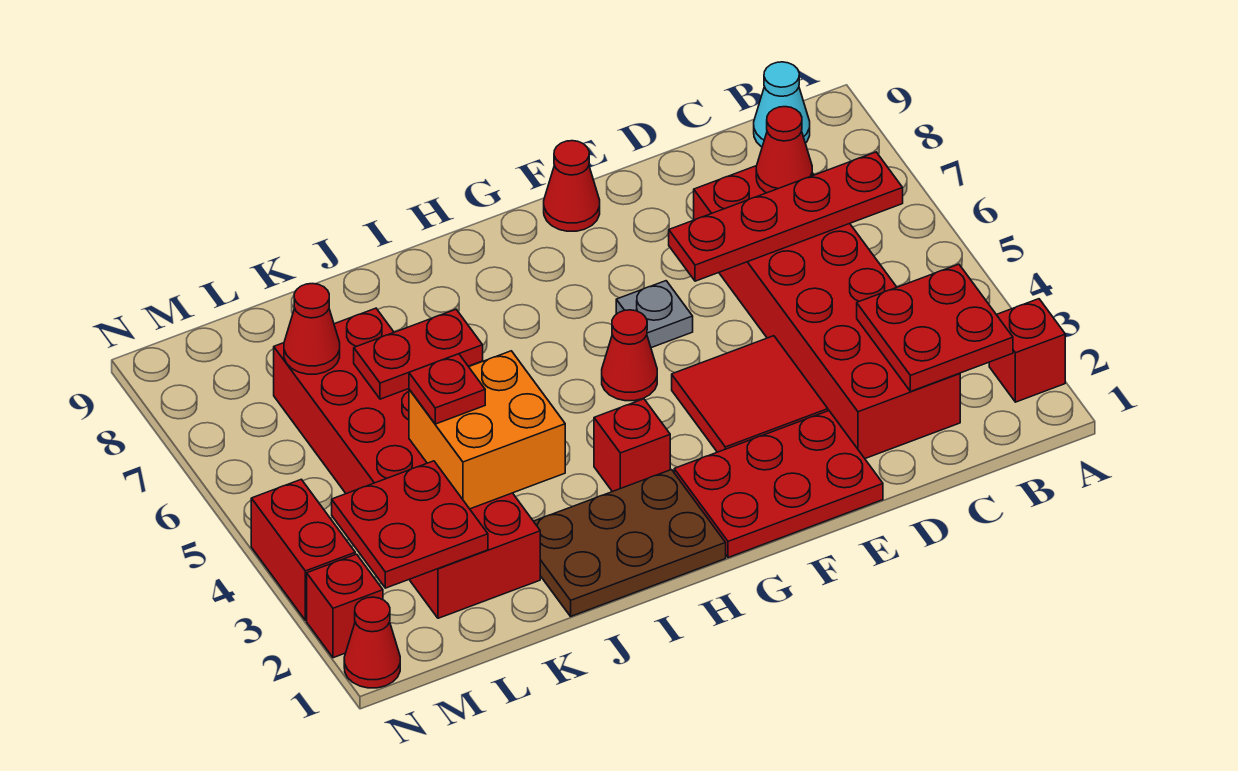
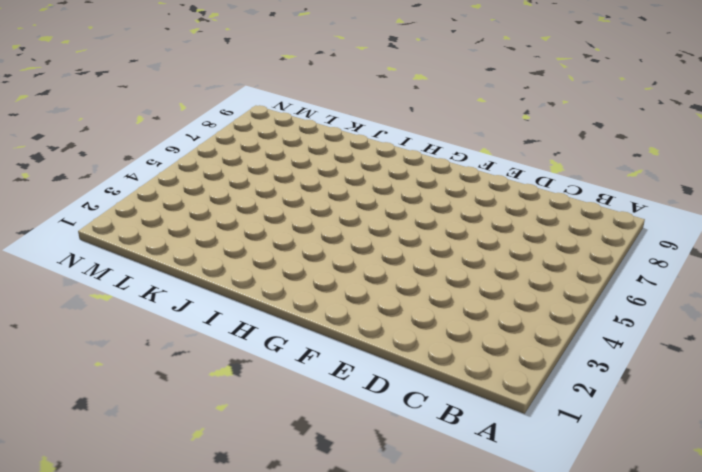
none -> red brick A2 level 1
none -> cyan cone B9 level 1
none -> red brick C2:D7 level 1

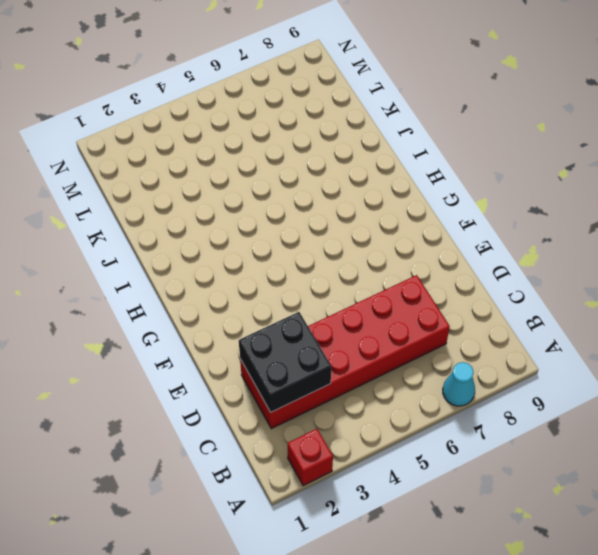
cyan cone A7 level 1 -> cyan cone B9 level 1
black brick C2:D3 level 2 -> red plate B2:C3 level 2
none -> red plate E1:G2 level 1
none -> red tile E3:F4 level 1
none -> grey plate F6 level 1

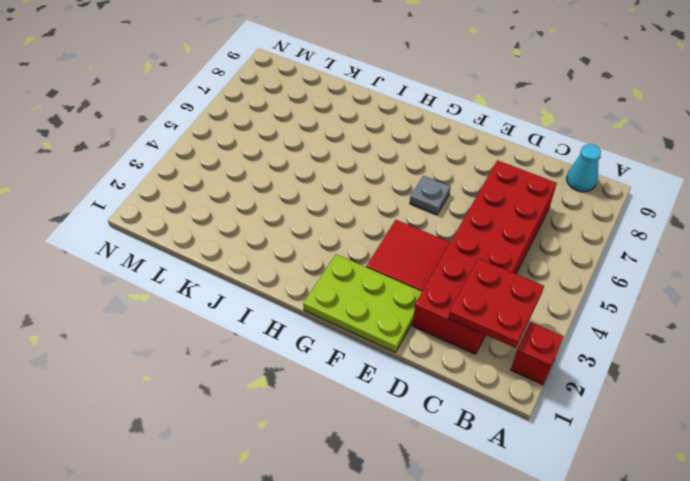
lime plate E1:G2 level 1 -> red plate E1:G2 level 1
none -> red cone F9 level 1
none -> red cone G5 level 1
none -> brown plate H1:J2 level 1

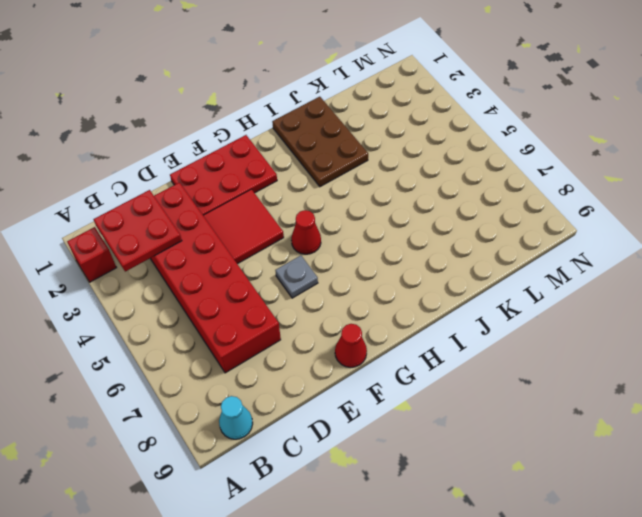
brown plate I1:J3 level 1 -> brown plate H1:J2 level 1
none -> red brick H3 level 1
none -> red brick K2:L7 level 1
none -> red cone N1 level 1

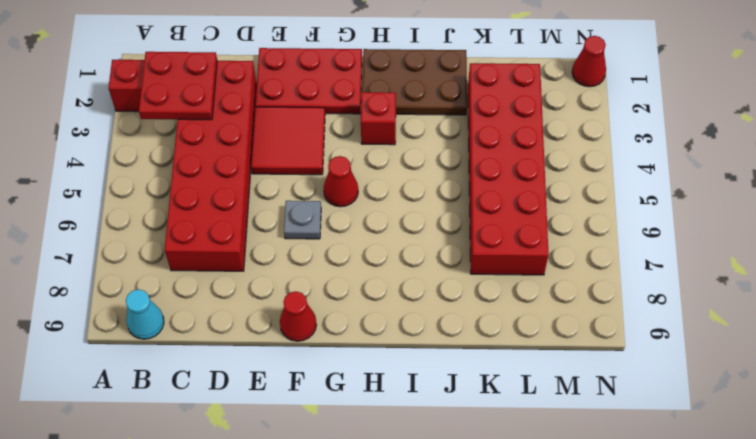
none -> red brick N2 level 1
none -> red brick N3:N4 level 1
none -> red plate B6:E6 level 2

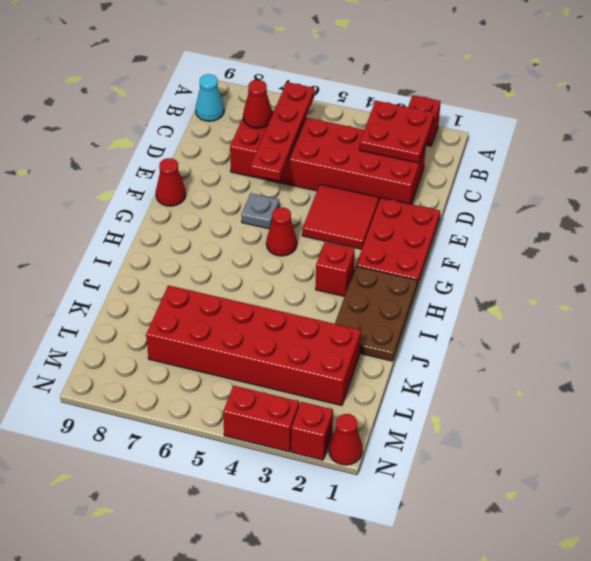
none -> orange brick J3:K4 level 2
none -> red plate J6:K6 level 2
none -> red plate L2:M3 level 2

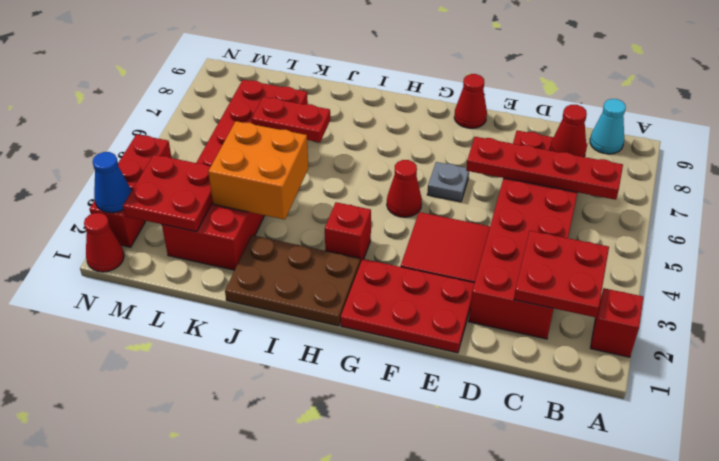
blue cone N2 level 2 -> none
none -> red cone L7 level 2
none -> red plate K4 level 3

